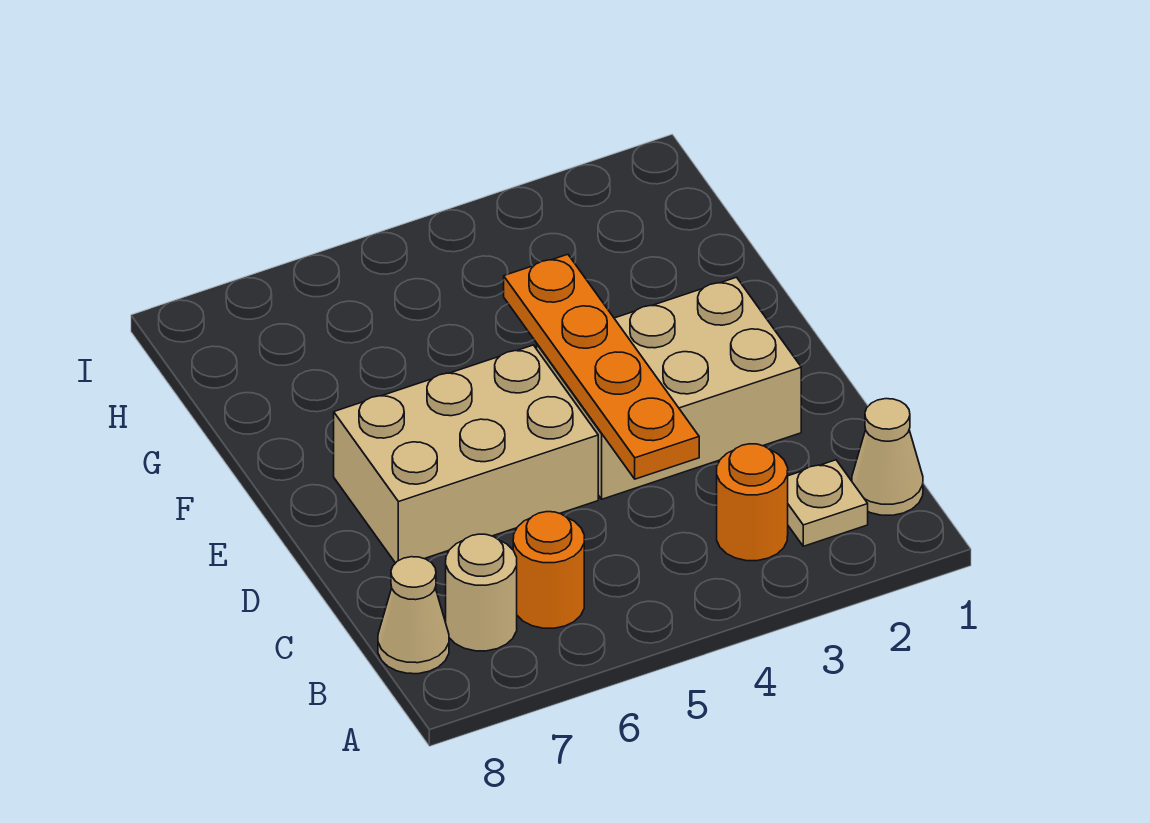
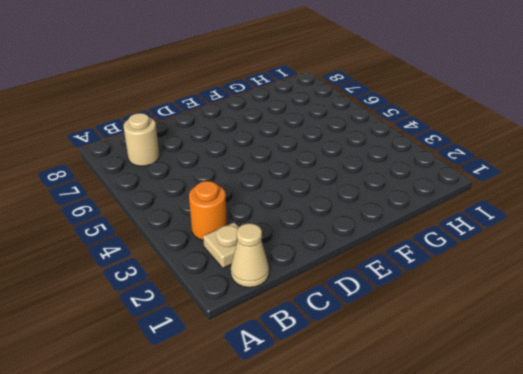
none -> orange round brick B6 level 1
none -> tan cone B8 level 1

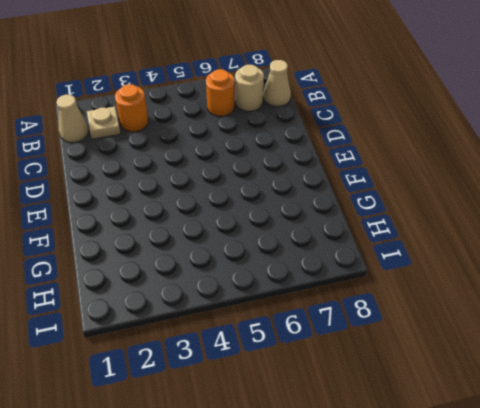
none -> tan brick D2:E4 level 1
none -> tan brick D5:E7 level 1

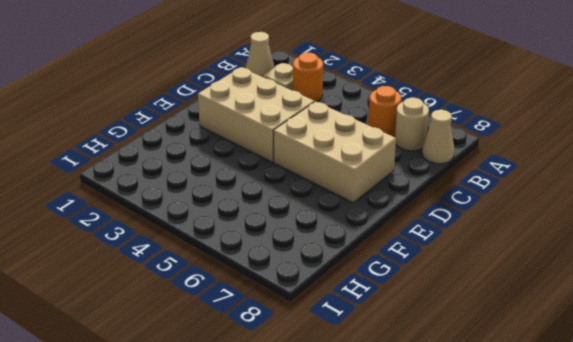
none -> orange plate C4:F4 level 2

